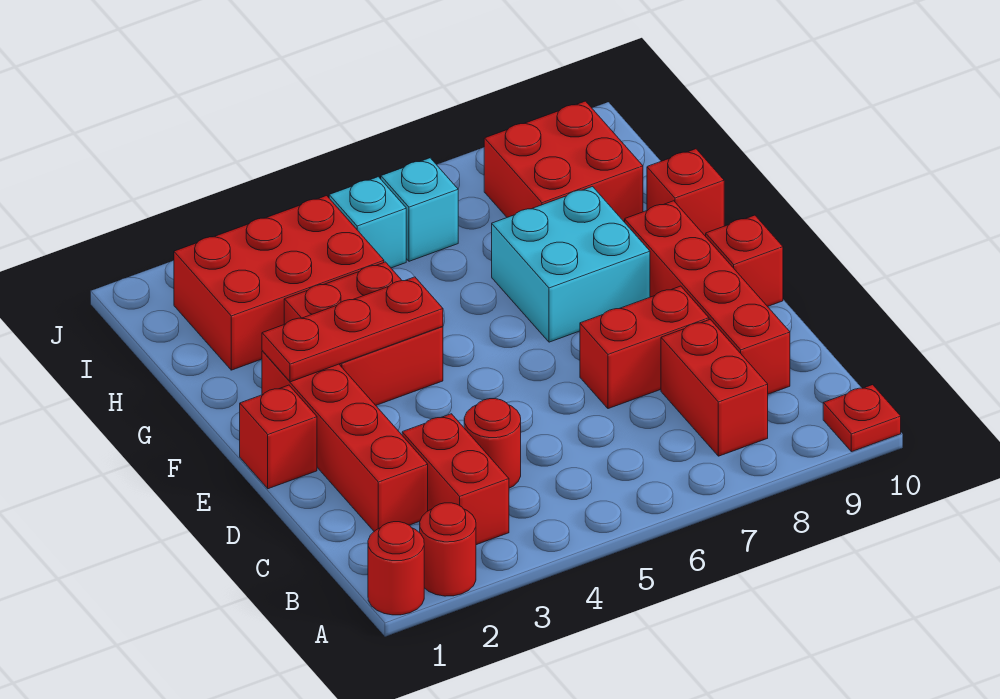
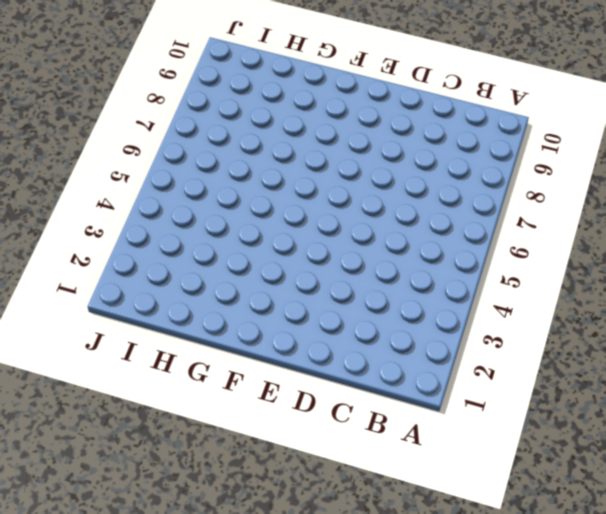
none -> red round brick A1 level 1
none -> red round brick A2 level 1
none -> red plate A10 level 1

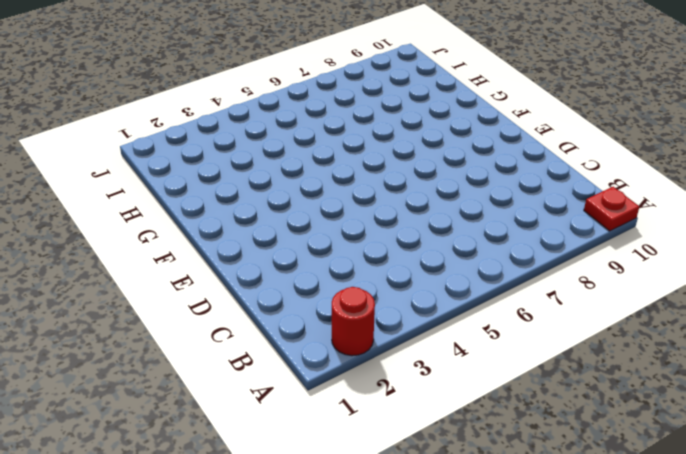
none -> red round brick A1 level 1
none -> red brick B3:C3 level 1
none -> red brick B8:C8 level 1

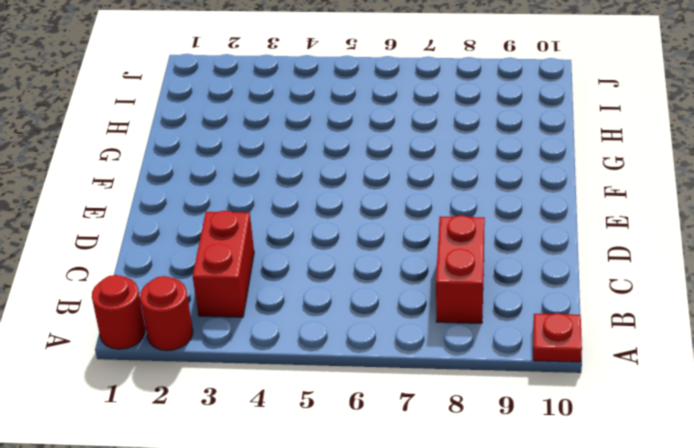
none -> red brick C2:F2 level 1
none -> red round brick C4 level 1
none -> red brick C9:F9 level 1

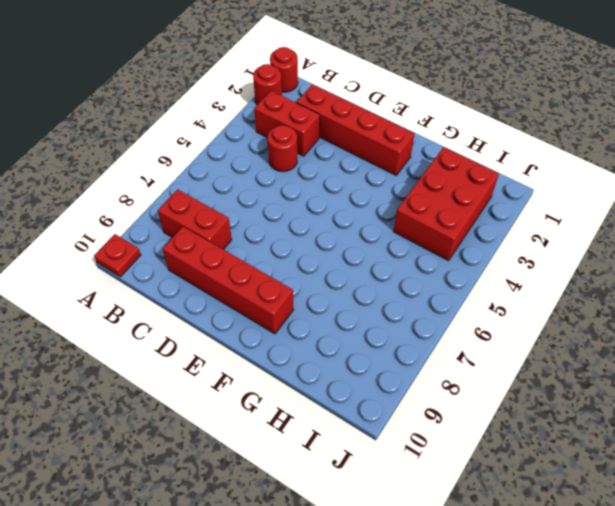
none -> red brick D7:D8 level 1
none -> red brick E1 level 1
none -> red brick E10 level 1

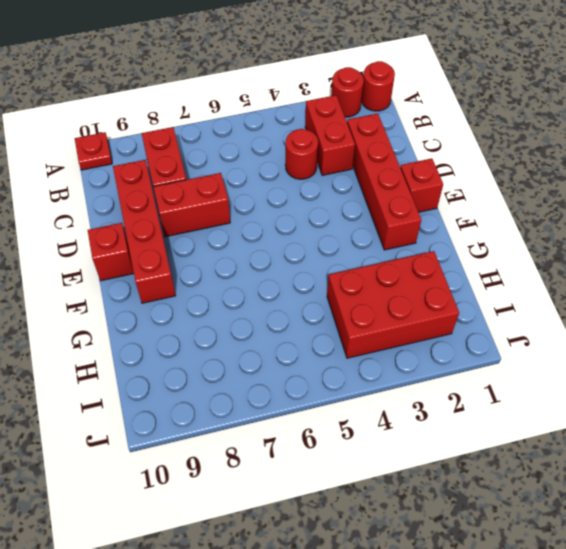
none -> red brick F3:G4 level 1
none -> cyan brick F7:G8 level 1
none -> red brick G10 level 1

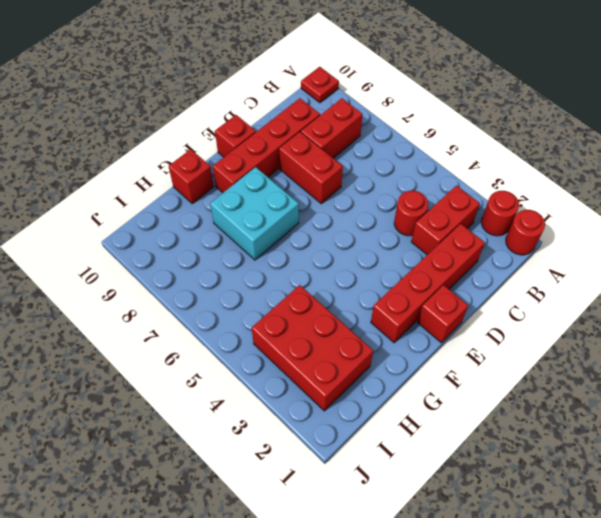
none -> red brick F3:G4 level 1
none -> red brick H8:I9 level 1
none -> cyan brick I5 level 1

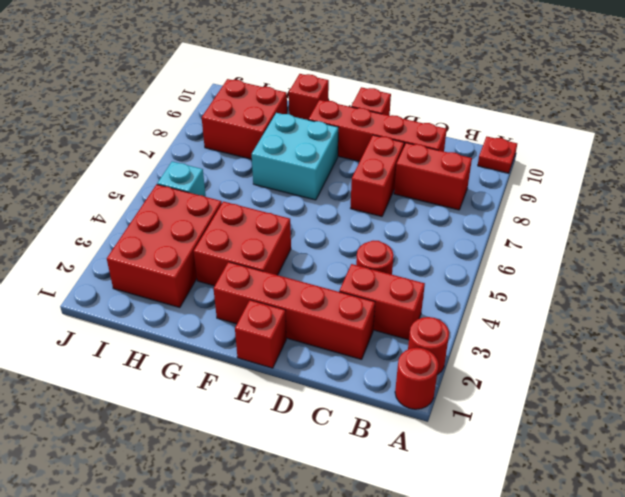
none -> cyan brick I6 level 1
none -> red plate F2:F4 level 2

